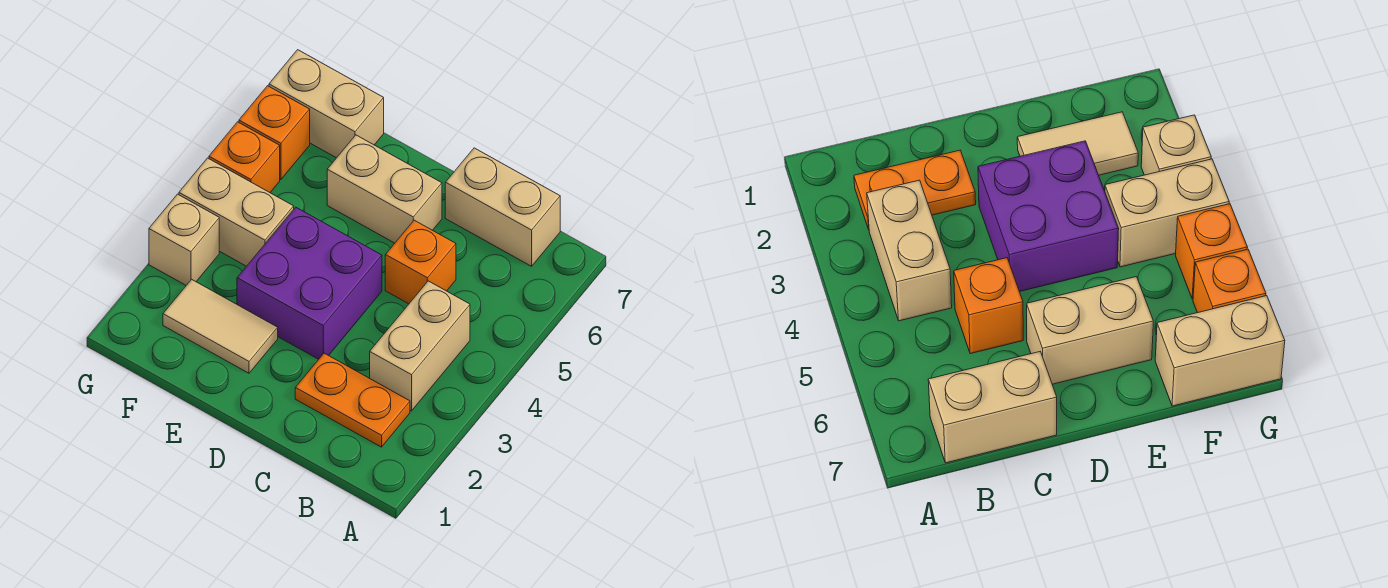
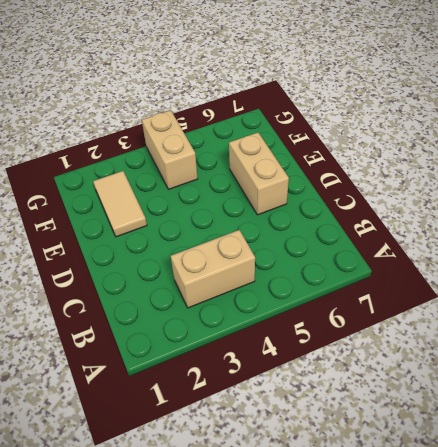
none -> orange plate B2:C2 level 1
none -> tan brick B7:C7 level 1
none -> orange brick C5 level 1

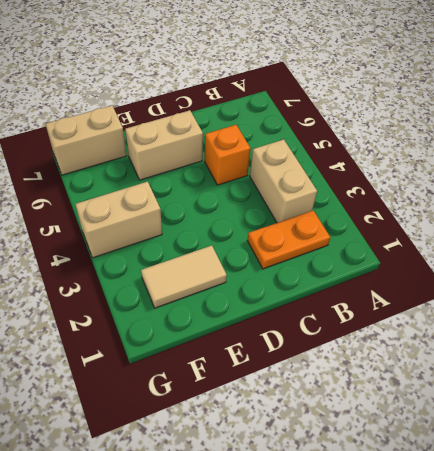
none -> tan brick B7:C7 level 1
none -> purple brick D3:E4 level 1
none -> tan brick G3 level 1

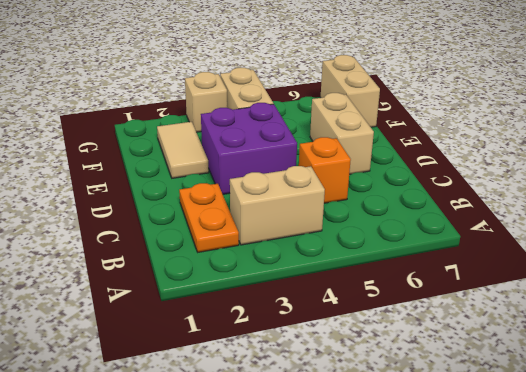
none -> tan brick B7:C7 level 1
none -> orange brick G5 level 1
none -> orange brick G6 level 1

